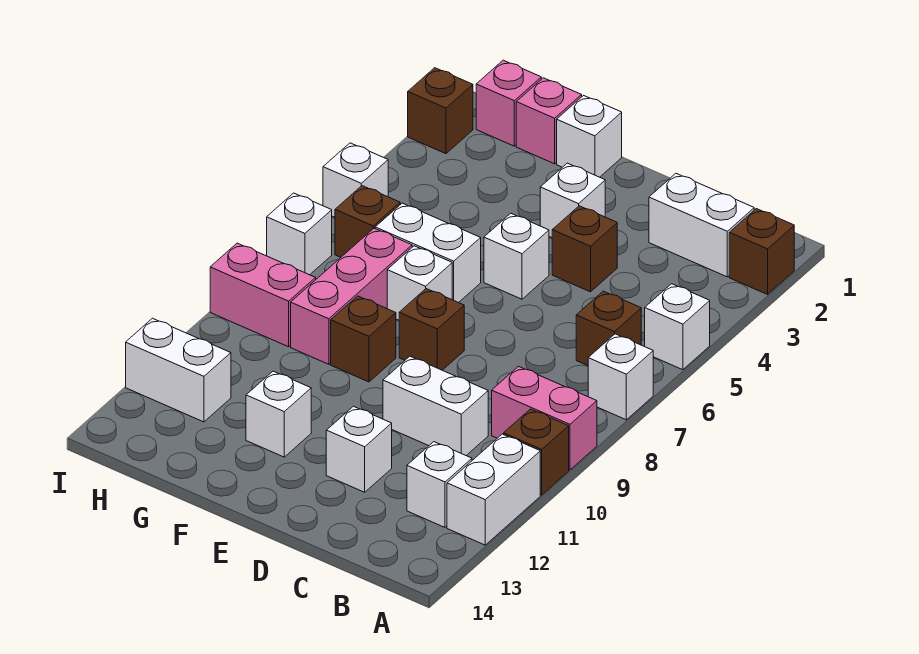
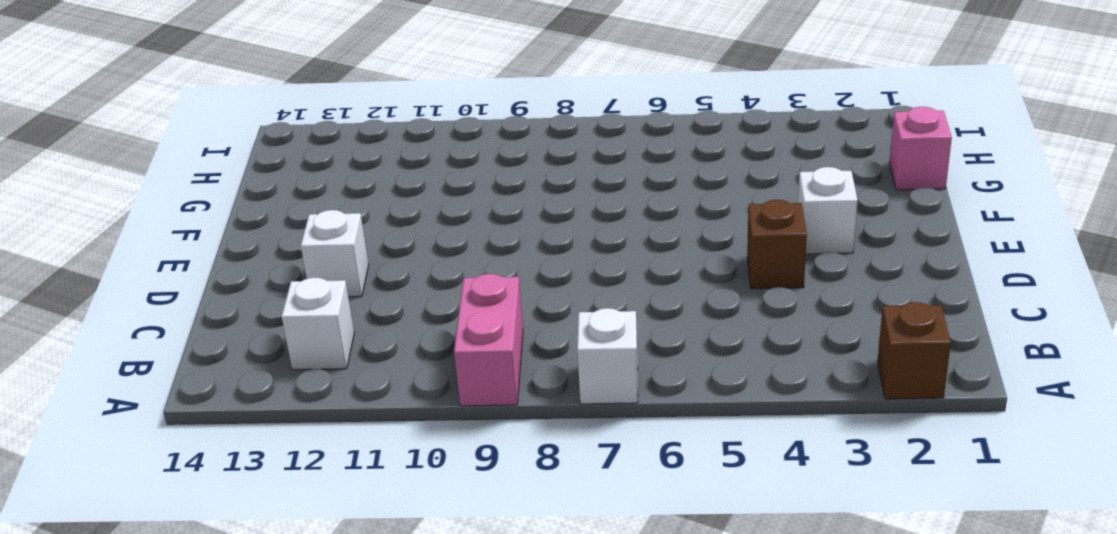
none -> white brick A5 level 1
none -> brown brick A10 level 1
none -> white brick A11:A12 level 1

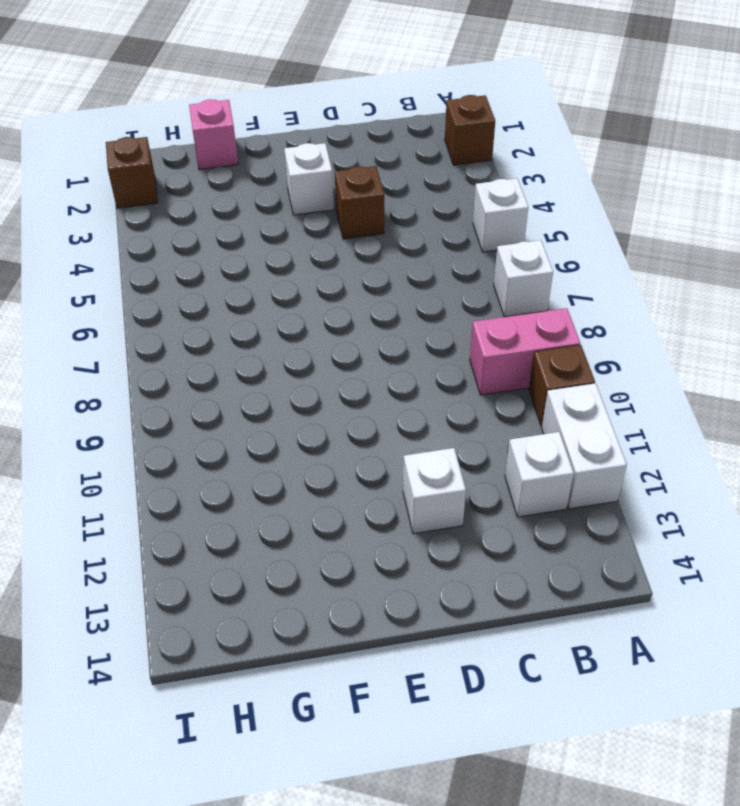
none -> white brick B2:C2 level 1
none -> brown brick B6 level 1
none -> white brick C10:D10 level 1

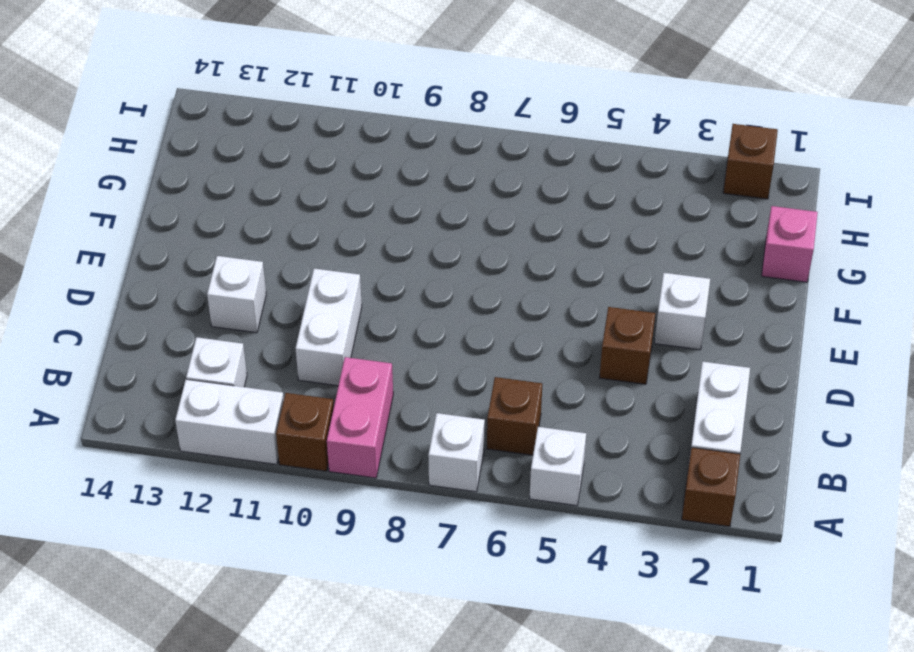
none -> white brick E5 level 1
none -> brown brick E8 level 1
none -> white brick F1 level 1

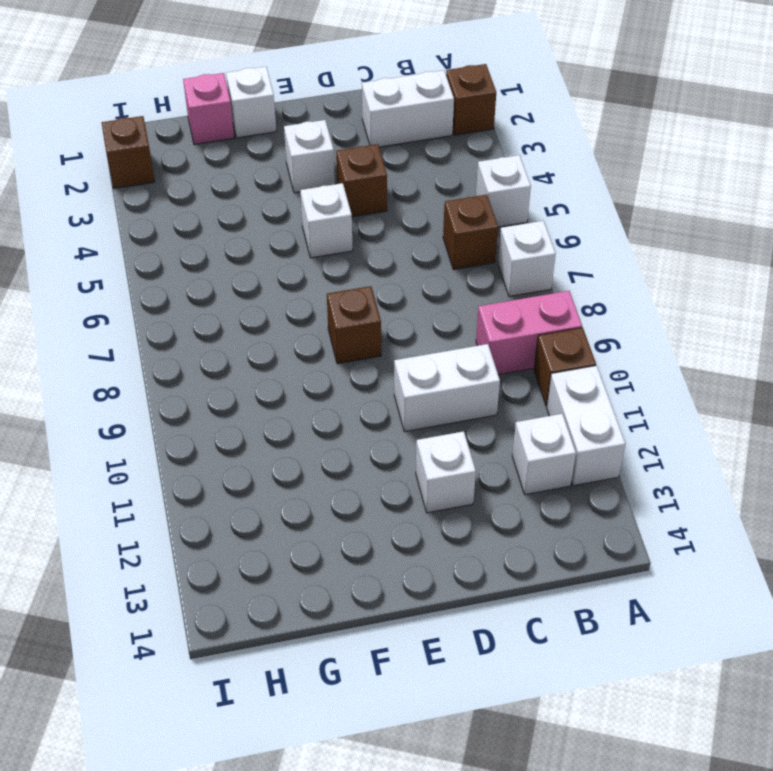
none -> white brick F6:G6 level 1
none -> white brick F7 level 1
none -> brown brick F9 level 1

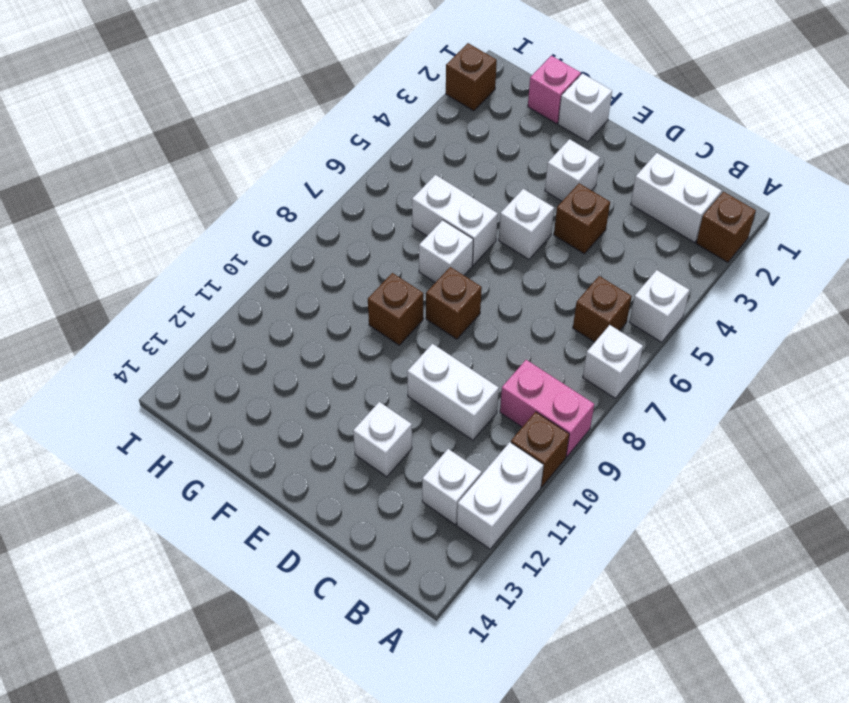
none -> white brick F12 level 1
none -> pink brick G7:G9 level 1
none -> pink brick H1 level 1

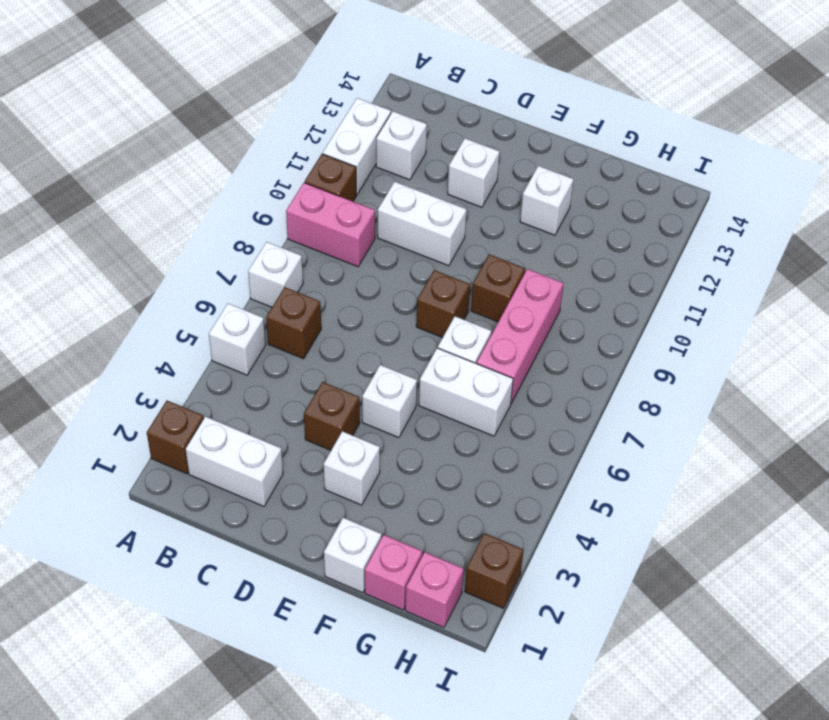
none -> brown brick H6 level 1
none -> pink brick H9:I9 level 1
none -> white brick H12:I12 level 1

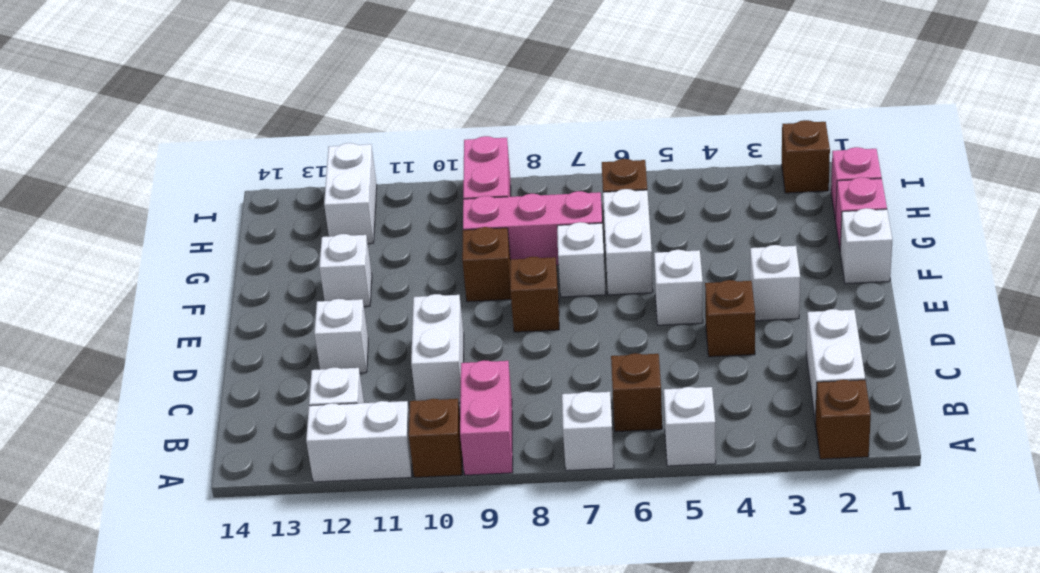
none -> white brick I5 level 1
none -> white brick I7 level 1

